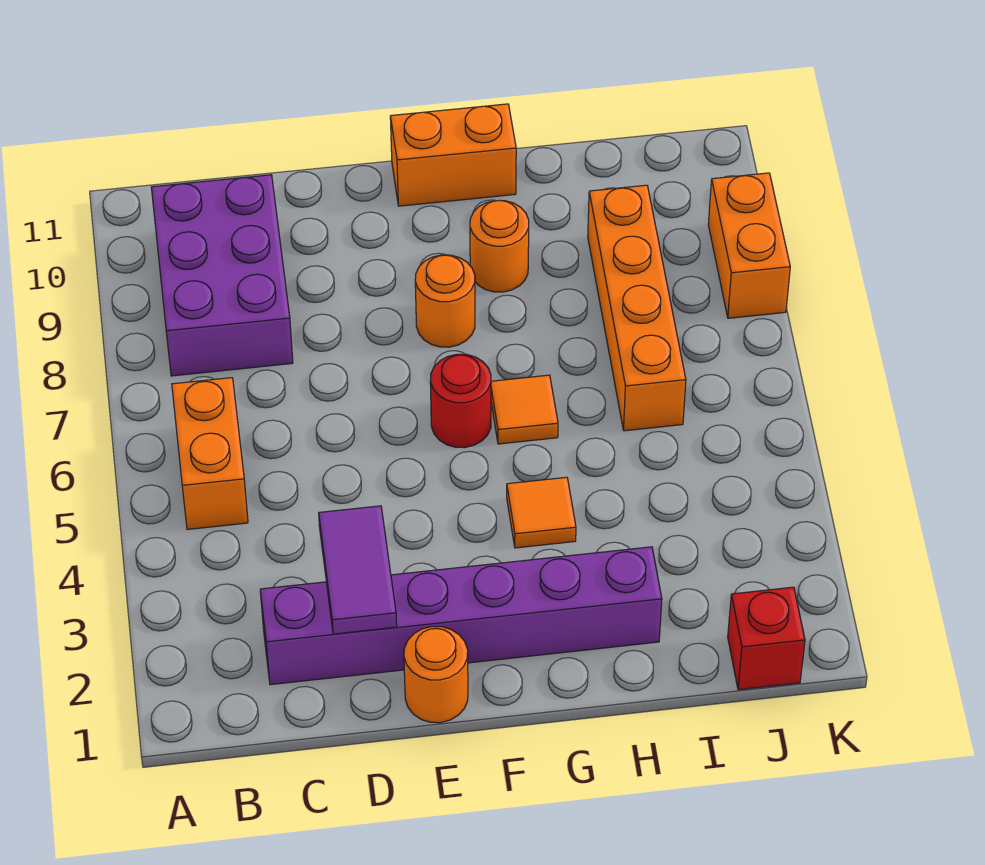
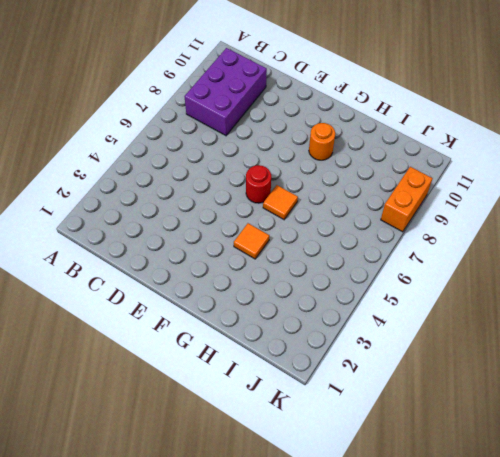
none -> orange brick B5:B6 level 1
none -> purple brick C2:H2 level 1
none -> orange round brick E1 level 1

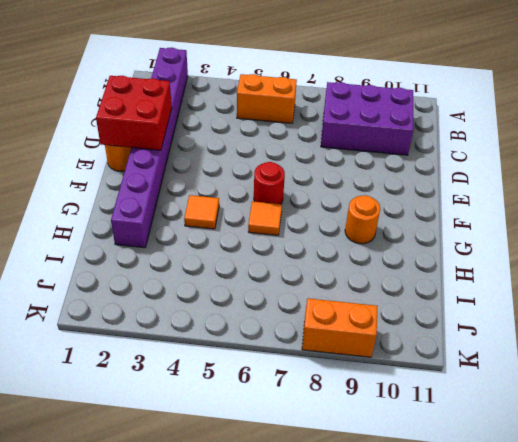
purple brick A2:H2 level 1 -> purple brick C2:H2 level 1
red brick D1:E2 level 2 -> purple tile D2:D3 level 2
none -> orange round brick F8 level 1
none -> orange brick F11:G11 level 1
none -> orange brick I6:I9 level 1

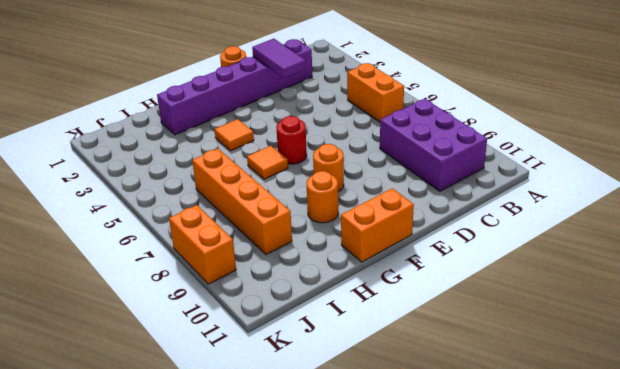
none -> red brick J1 level 1

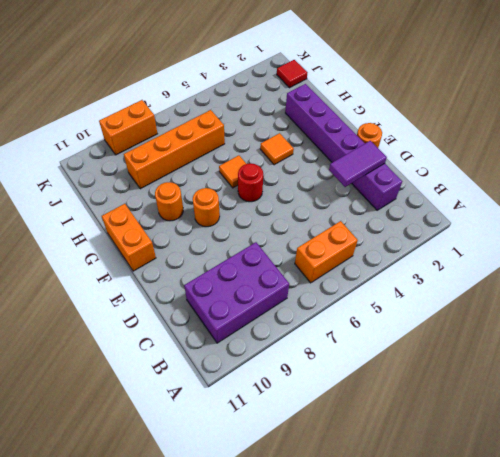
red tile J1 level 1 -> red brick J1 level 1

